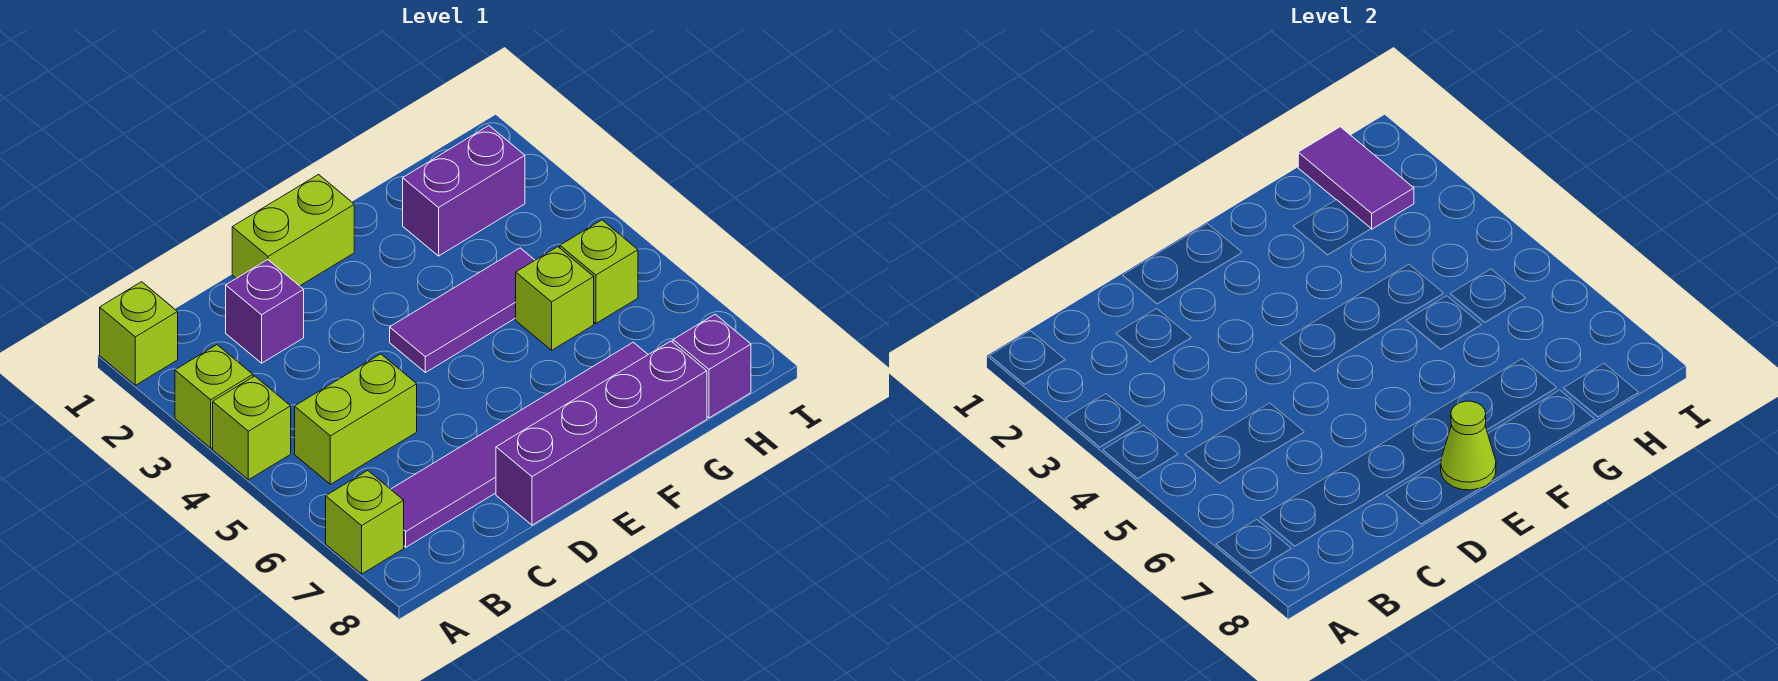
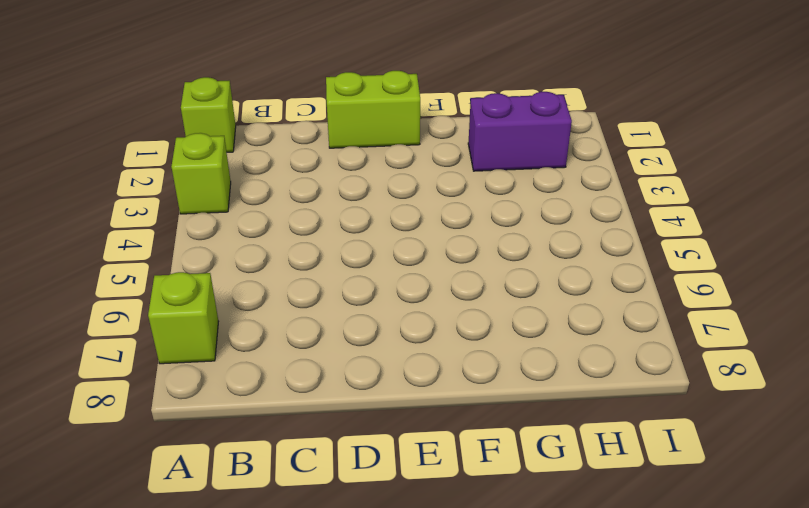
none -> lime brick A4 level 1
none -> lime brick B5:C5 level 1
none -> purple tile B7:G7 level 1

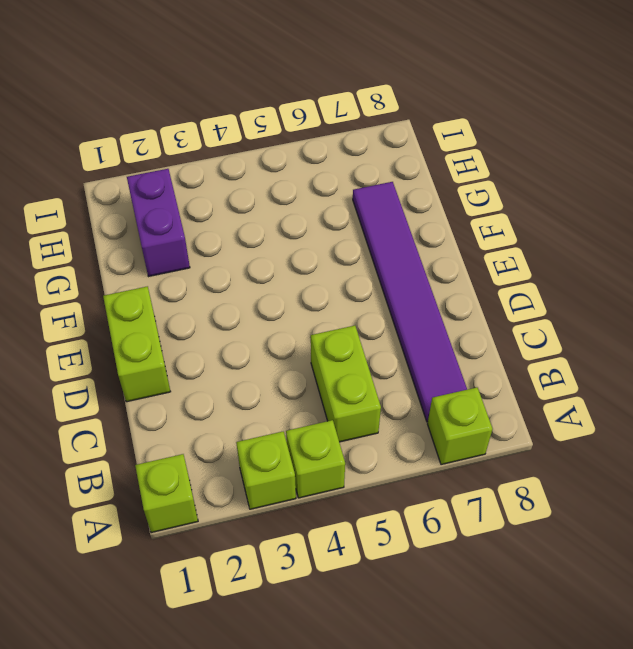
none -> purple brick C2 level 1
none -> purple brick D8:G8 level 1
none -> purple tile E4:G4 level 1

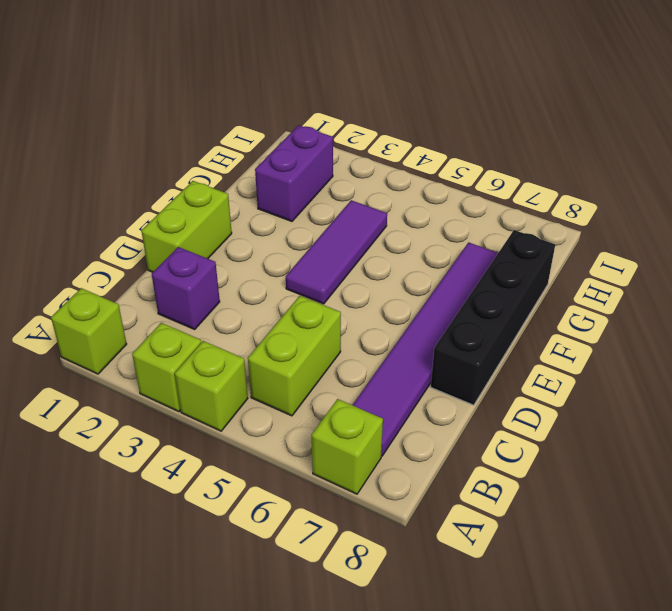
black brick D8:G8 level 1 -> purple brick D8:G8 level 1
none -> lime brick G5 level 1
none -> lime brick H5 level 1
none -> purple brick H8 level 1

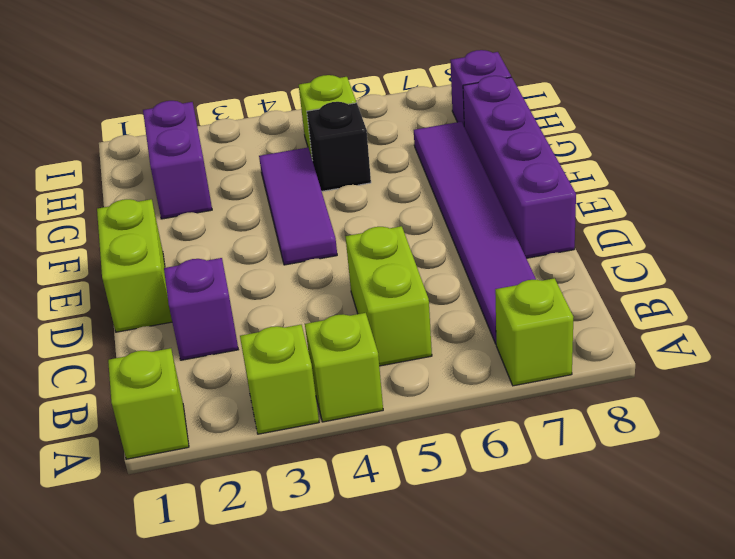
black brick G5 level 1 -> lime brick G5 level 1
none -> lime cone E8 level 2
none -> purple tile H1:H2 level 2

